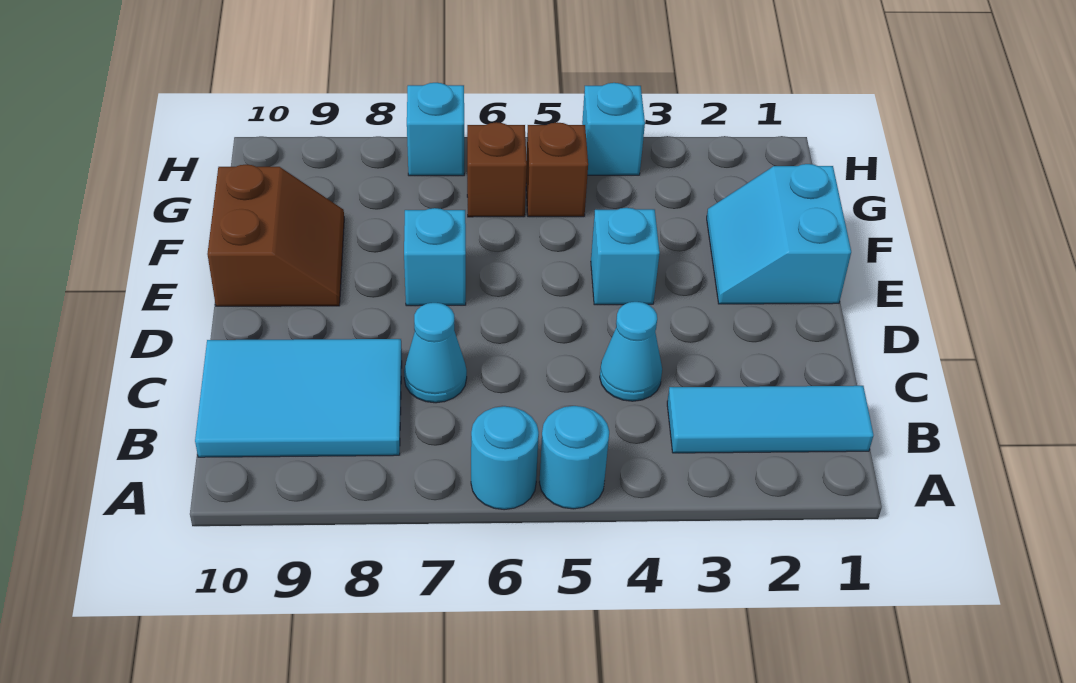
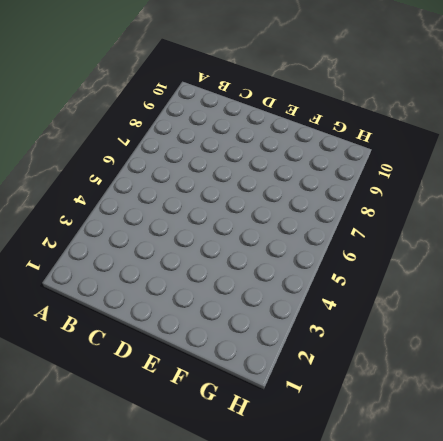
none -> cyan round brick A5 level 1
none -> cyan round brick A6 level 1
none -> cyan tile B1:B3 level 1

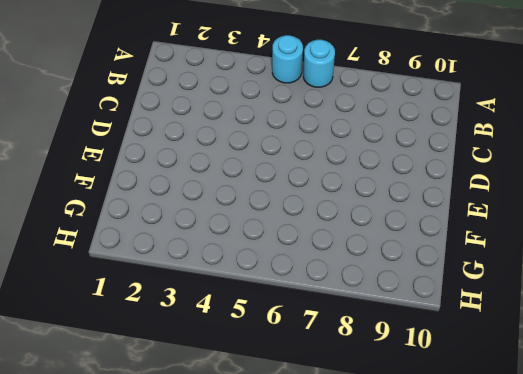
none -> cyan tile B1:B3 level 1
none -> cyan tile B8:C10 level 1
none -> cyan cone C4 level 1

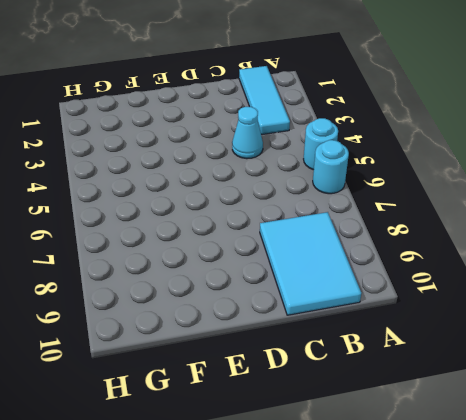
none -> cyan cone C7 level 1
none -> cyan slope E1:F2 level 1 top 1
none -> cyan brick E4 level 1

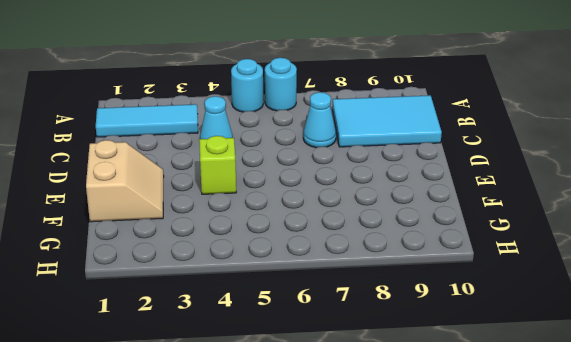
tan slope E1:F2 level 1 top 1 -> cyan slope E1:F2 level 1 top 1
lime brick E4 level 1 -> cyan brick E4 level 1
none -> cyan brick E7 level 1
none -> brown slope E9:F10 level 1 top 10
none -> brown brick G5 level 1

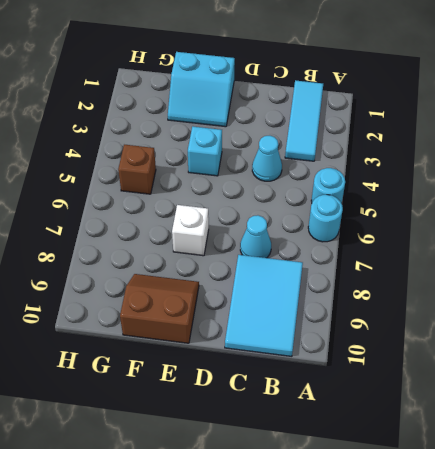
white brick E7 level 1 -> cyan brick E7 level 1
none -> brown brick G6 level 1
none -> cyan brick H4 level 1
none -> cyan brick H7 level 1

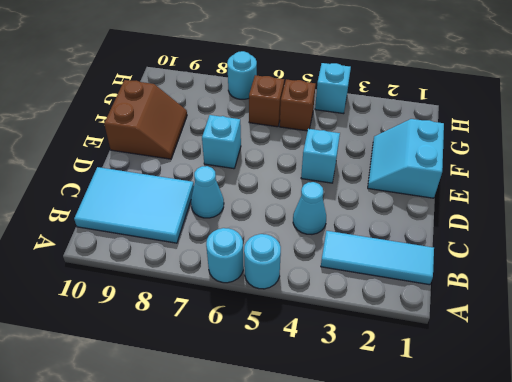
cyan round brick H7 level 1 -> cyan brick H7 level 1

